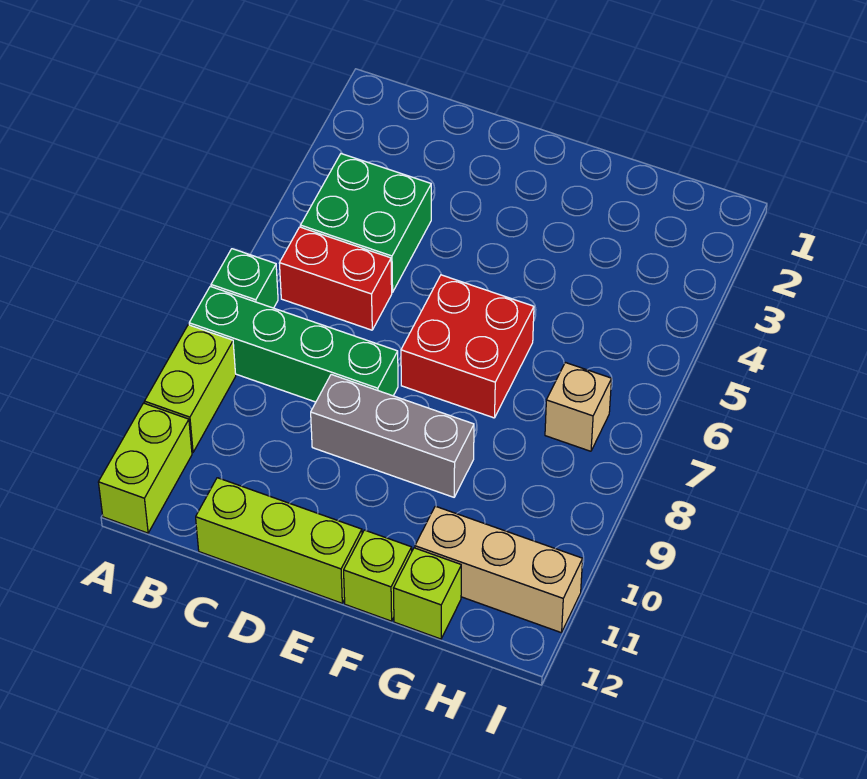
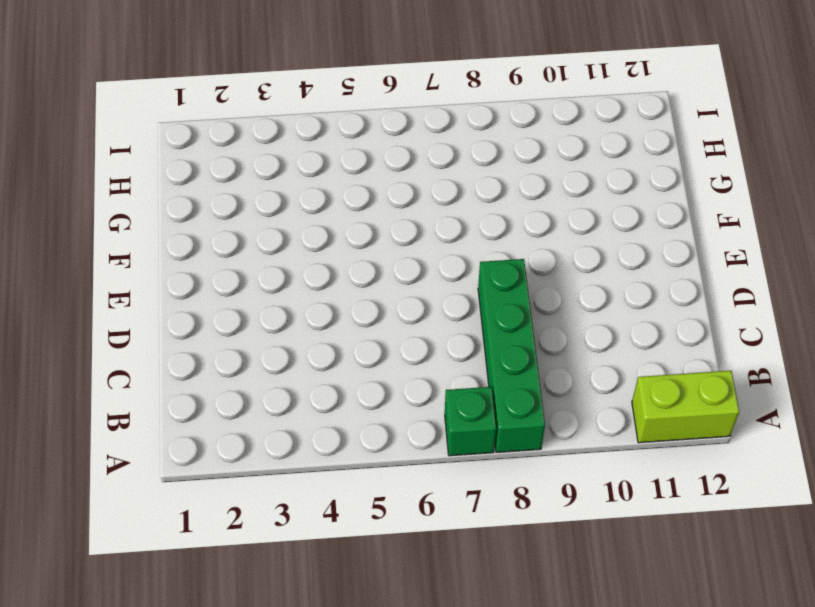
none -> lime brick A9:A10 level 1
none -> green brick B4:C5 level 1
none -> red brick B6:C6 level 1

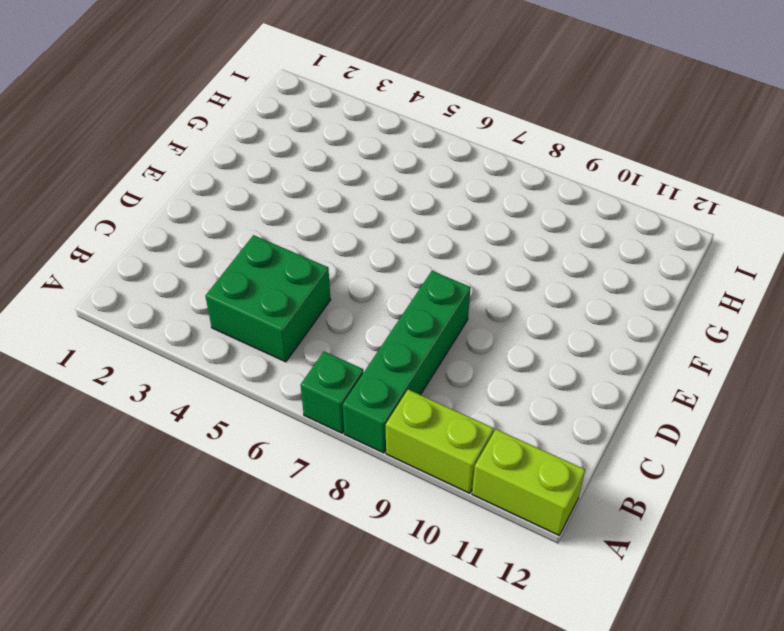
none -> red brick B6:C6 level 1
none -> lime brick C12:E12 level 1
none -> grey brick D9:F9 level 1

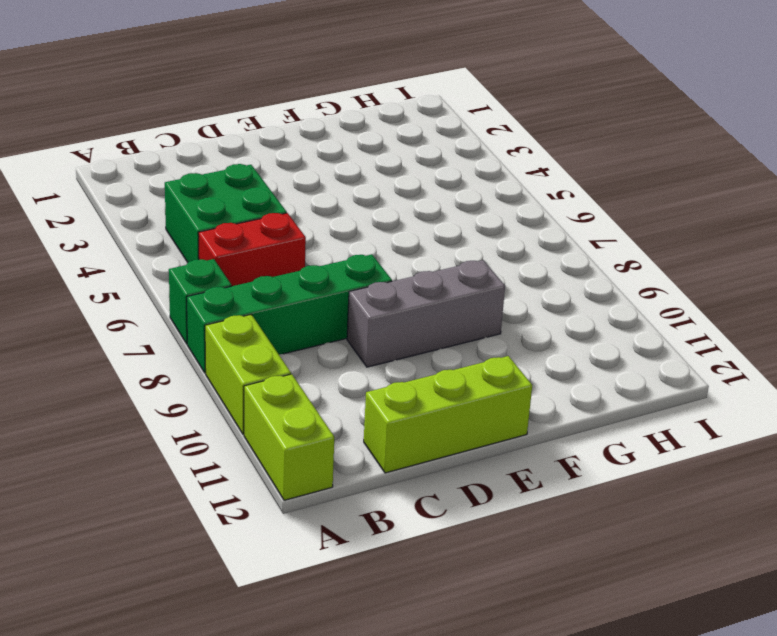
none -> red brick E6:F7 level 1
none -> lime brick F12 level 1
none -> tan brick G11:I11 level 1

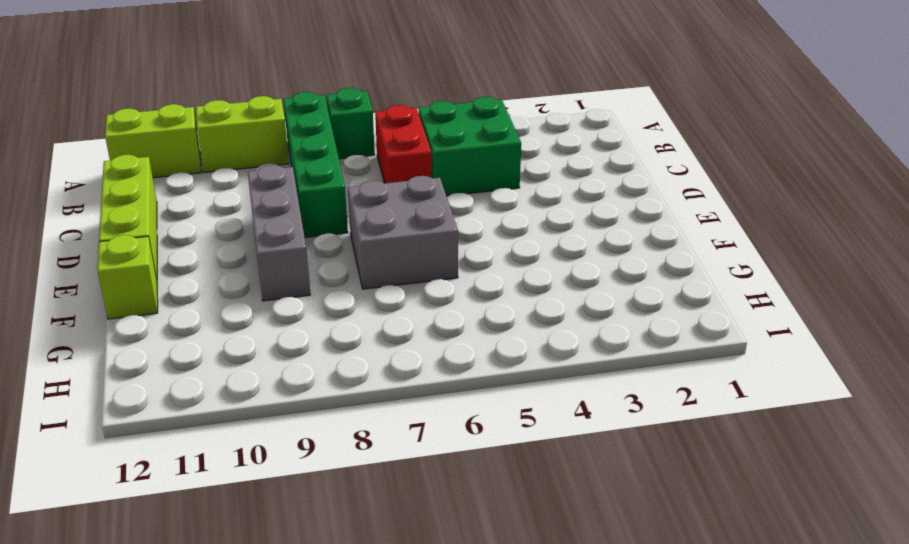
grey brick E6:F7 level 1 -> red brick E6:F7 level 1
none -> tan brick G11:I11 level 1
none -> lime brick G12 level 1
none -> tan brick H7 level 1

